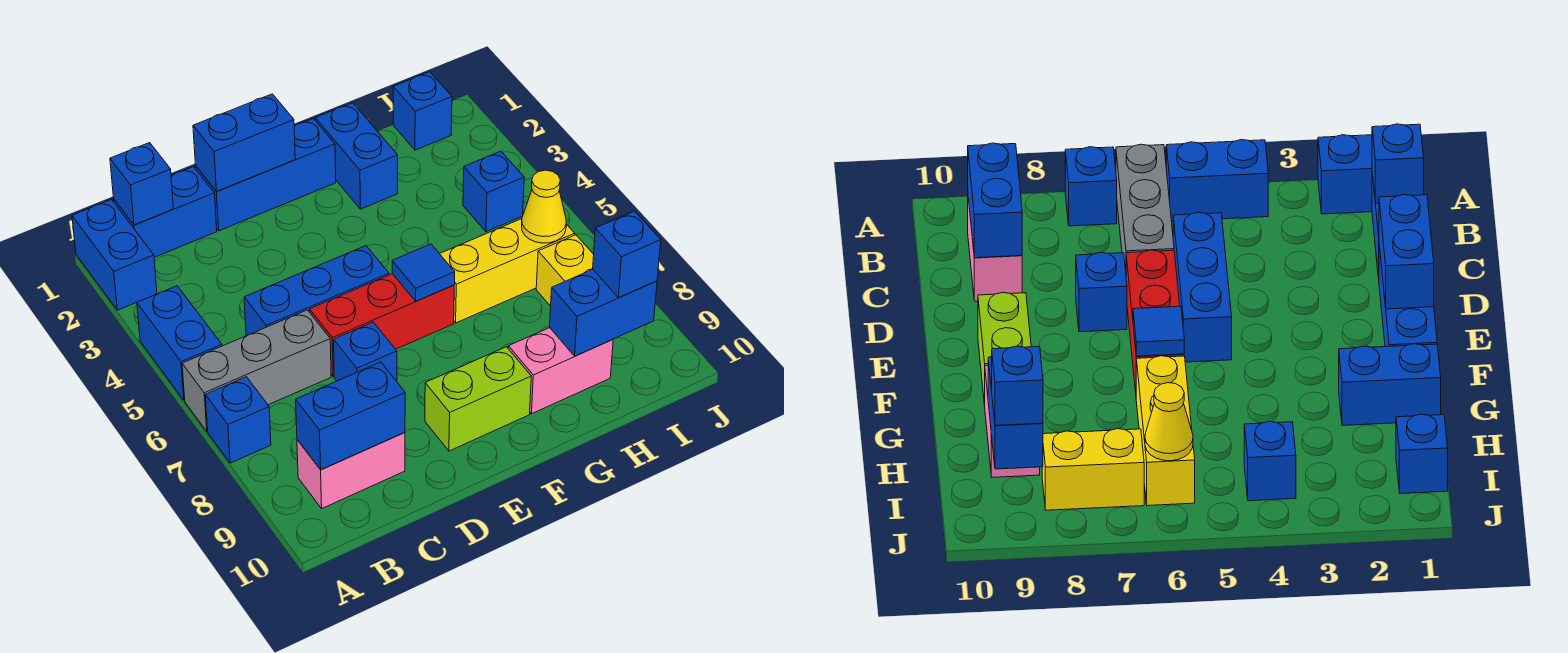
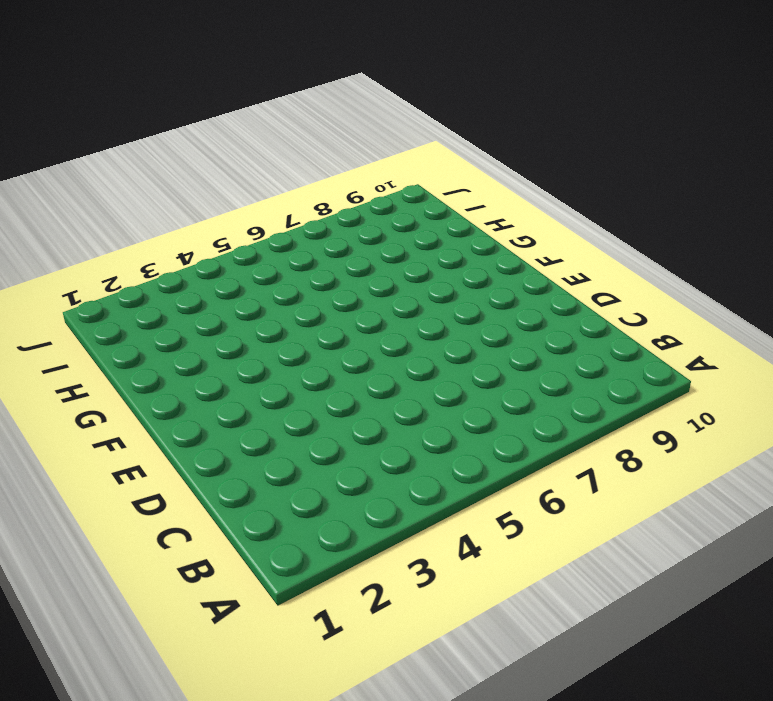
none -> blue brick A1:A2 level 1
none -> blue brick A4:A5 level 1
none -> grey brick A6:C6 level 1

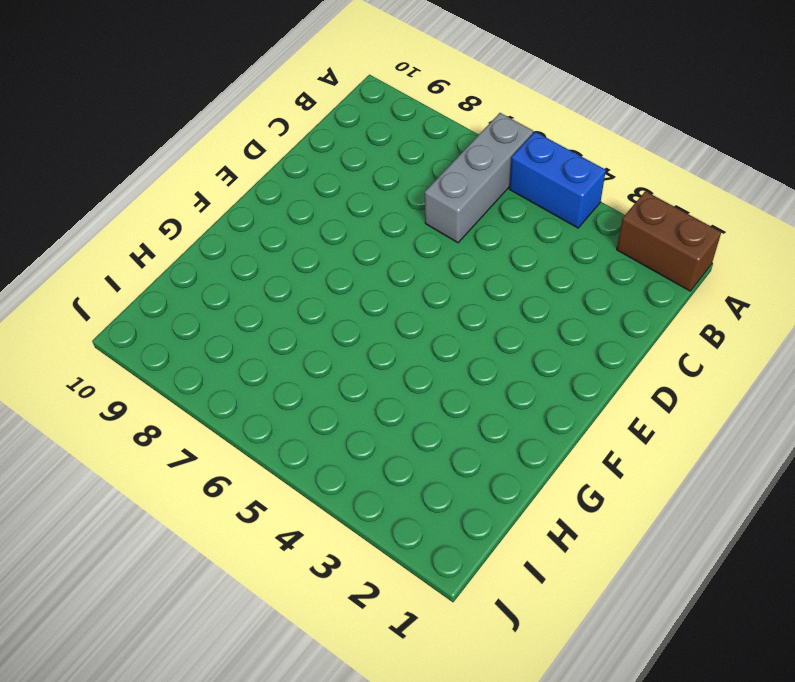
brown brick A1:A2 level 1 -> blue brick A1:A2 level 1
none -> blue brick A7 level 1
none -> blue brick B1:C1 level 1
none -> pink brick B9:C9 level 1

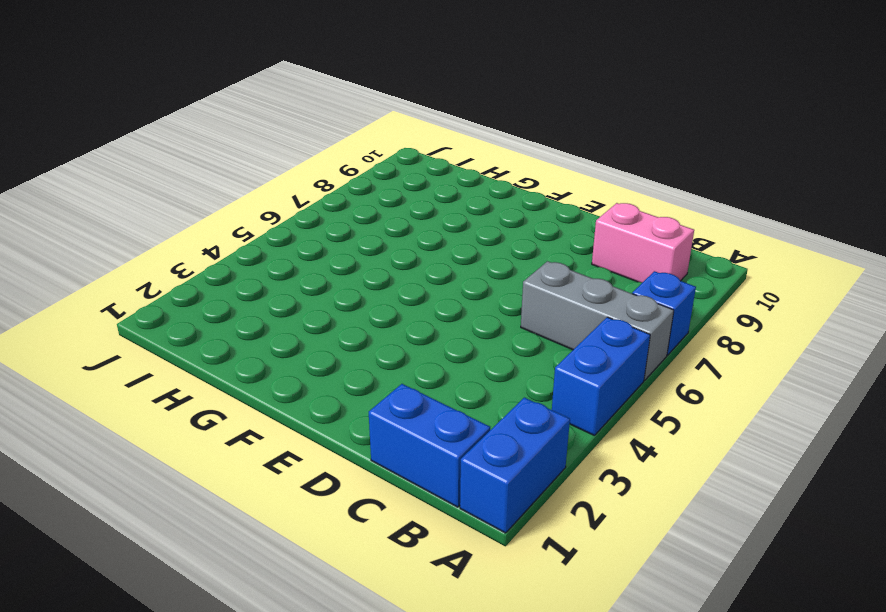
none -> blue brick C5:E5 level 1
none -> blue brick D1:F1 level 1
none -> red brick D6:F6 level 1

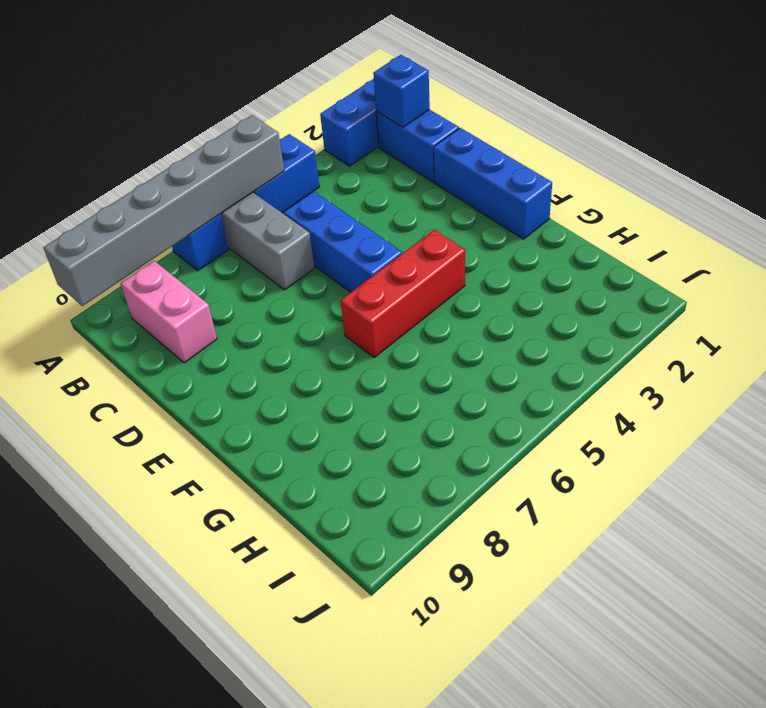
grey brick A5:A10 level 2 -> none
red brick F4:F6 level 1 -> red brick D6:F6 level 1
none -> blue brick D7 level 1
none -> lime brick E9:F9 level 1
none -> blue brick G1:G2 level 1

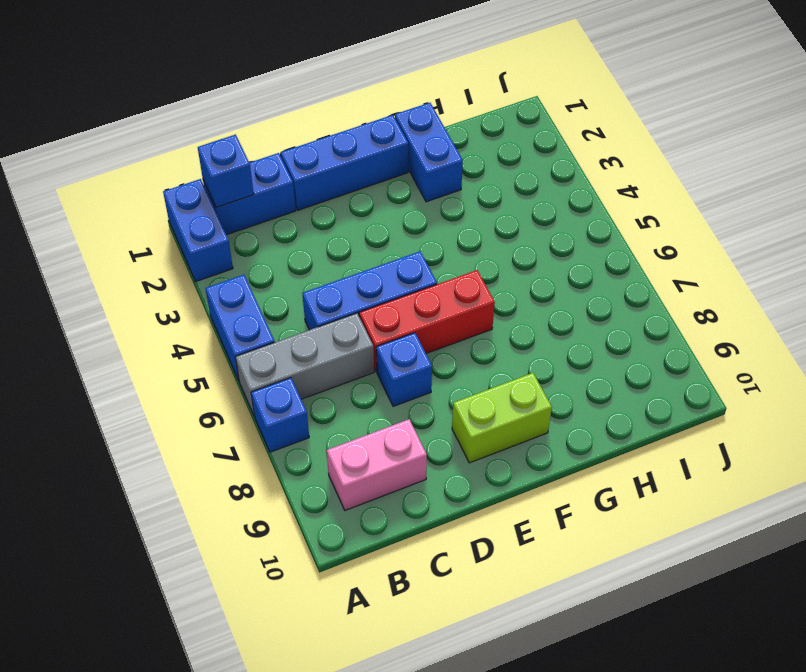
none -> yellow brick G6:I6 level 1
none -> pink brick G9:H9 level 1
none -> blue brick I1 level 1

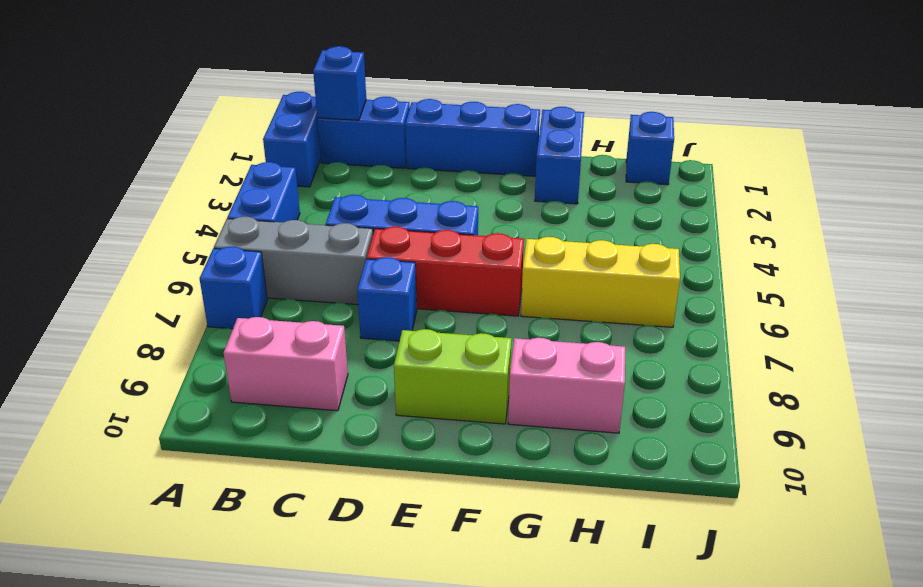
none -> blue brick I4 level 1
none -> yellow brick I7:I8 level 1
none -> blue brick B9:C9 level 2

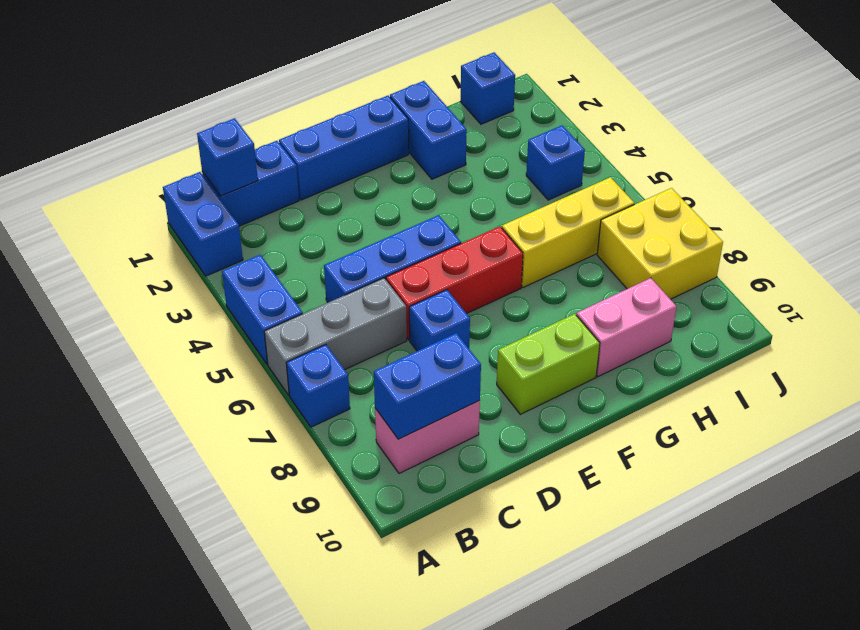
yellow brick I7:J8 level 1 -> yellow brick I7:I8 level 1
none -> blue brick D1:E1 level 2
none -> blue tile F6 level 2
none -> blue brick H9:I9 level 2

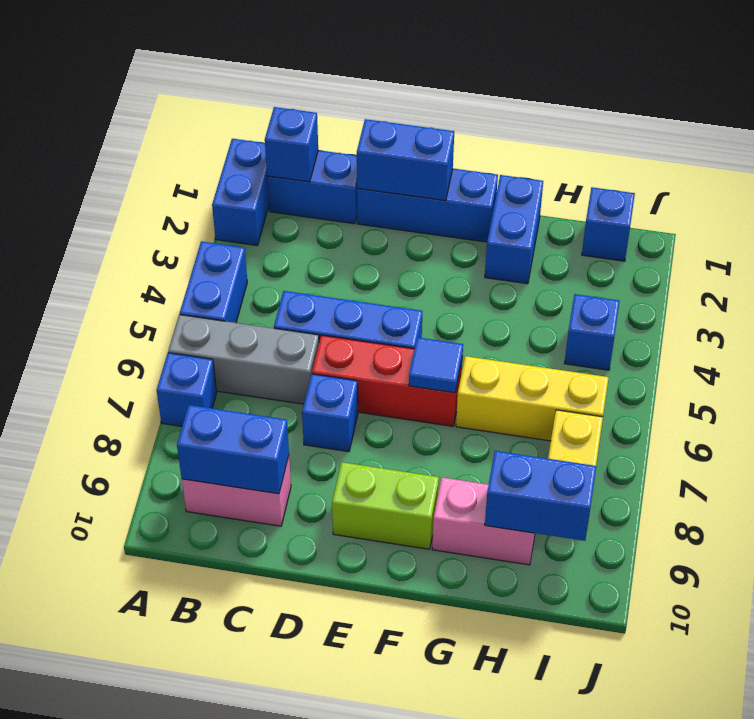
none -> yellow cone I6 level 2
none -> blue brick I9 level 3

